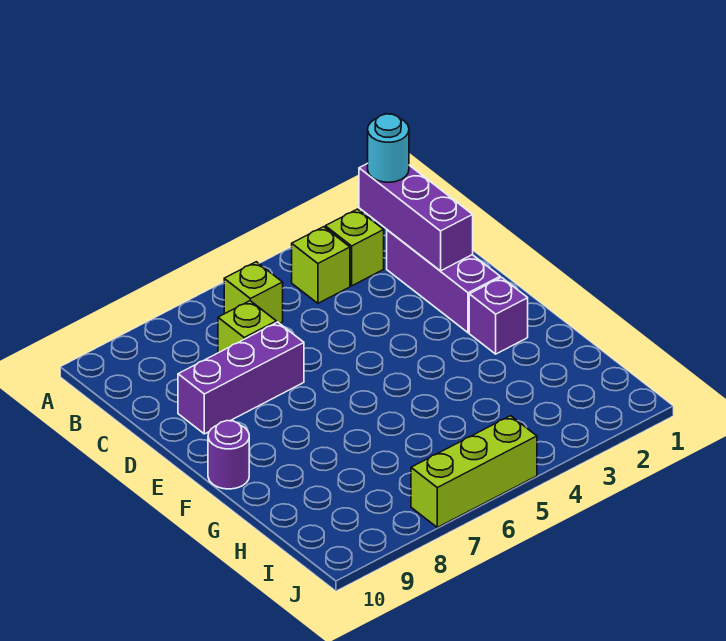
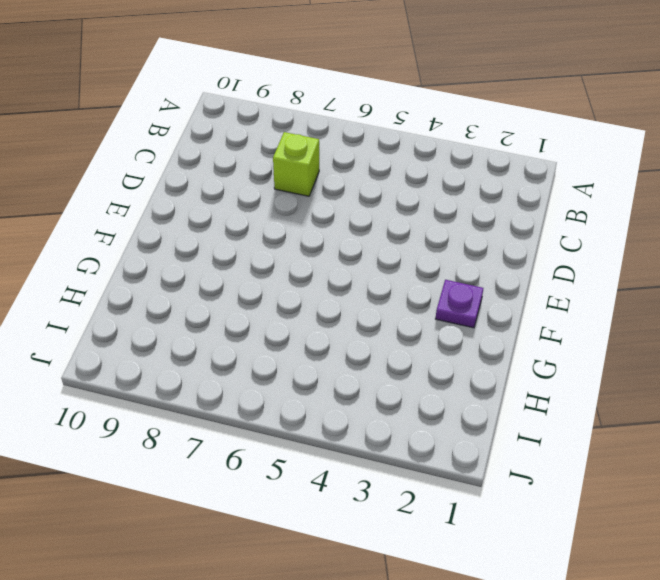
purple plate F2 level 1 -> purple brick F2 level 1
none -> lime brick B3 level 1
none -> lime brick B4 level 1

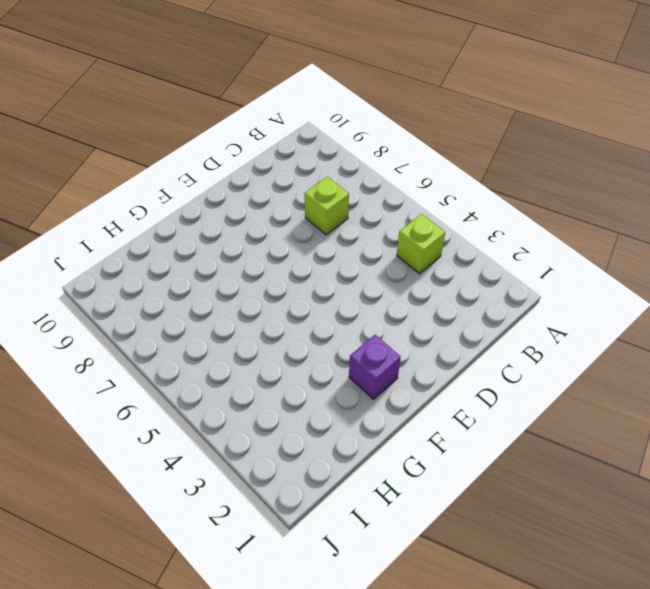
none -> lime brick B3 level 1
none -> lime brick B6 level 1

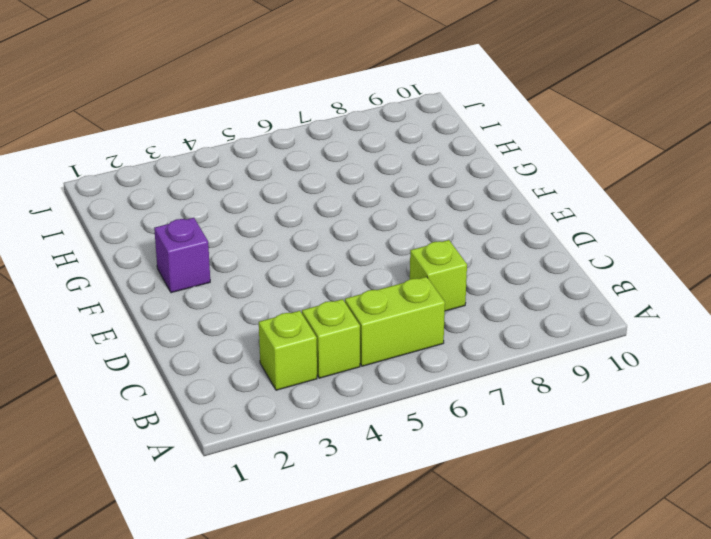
lime brick B5:B6 level 1 -> lime brick B6 level 1
none -> purple brick C2:E2 level 1
none -> purple brick D7:D9 level 1

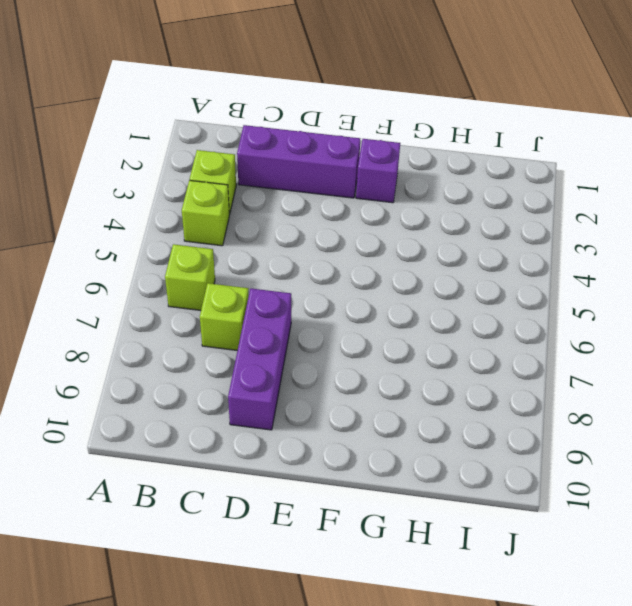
none -> purple round brick F10 level 1
none -> lime brick J5:J7 level 1

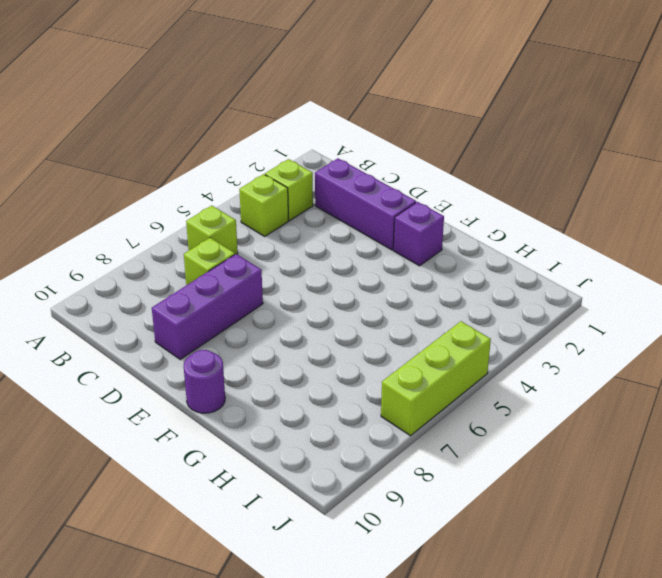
none -> purple brick B2:D2 level 2
none -> cyan round brick B2 level 3

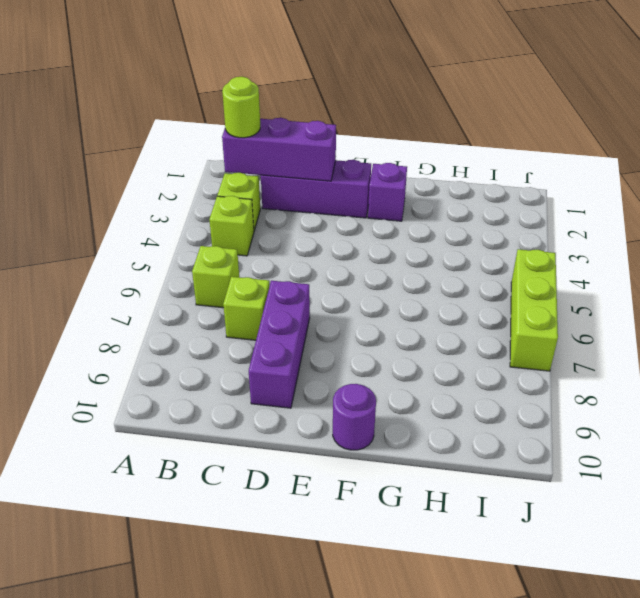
lime round brick B2 level 3 -> cyan round brick B2 level 3

